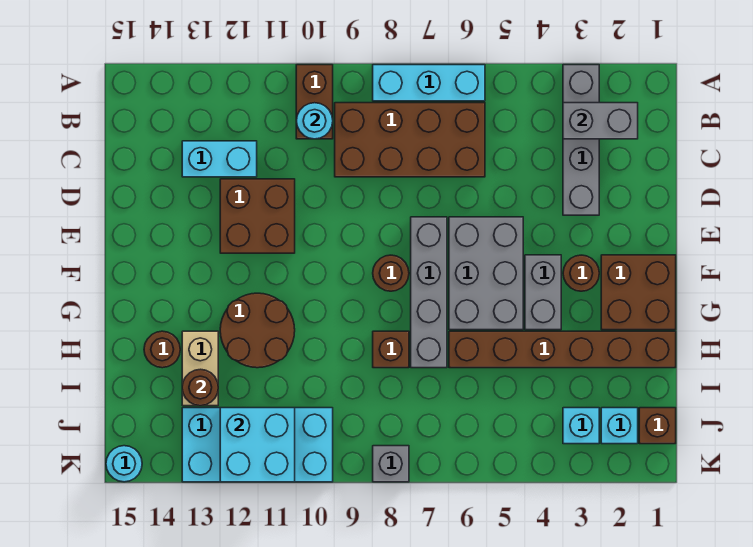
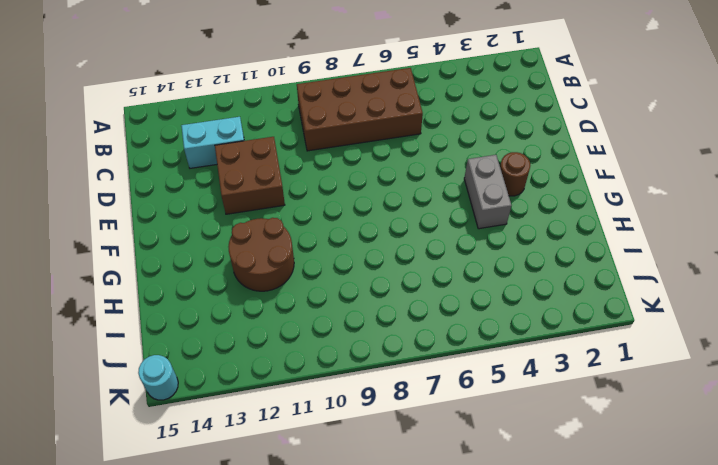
none -> grey brick A3:D3 level 1
none -> cyan brick A6:A8 level 1
none -> brown brick A10:B10 level 1

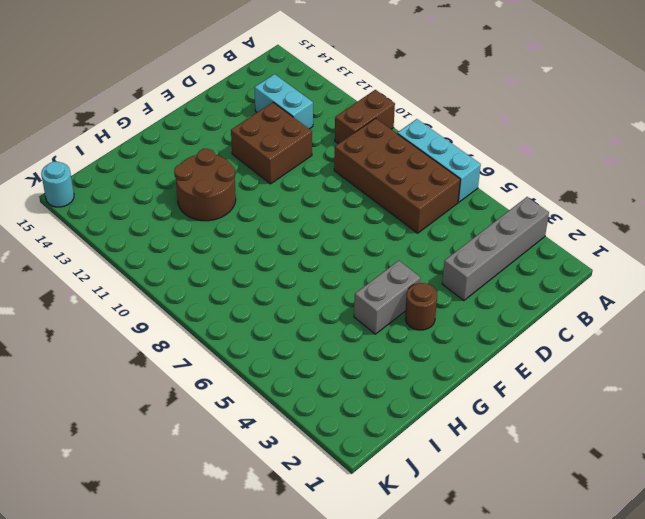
none -> grey brick E5:G6 level 1
none -> grey brick E7:H7 level 1
none -> brown brick F1:G2 level 1

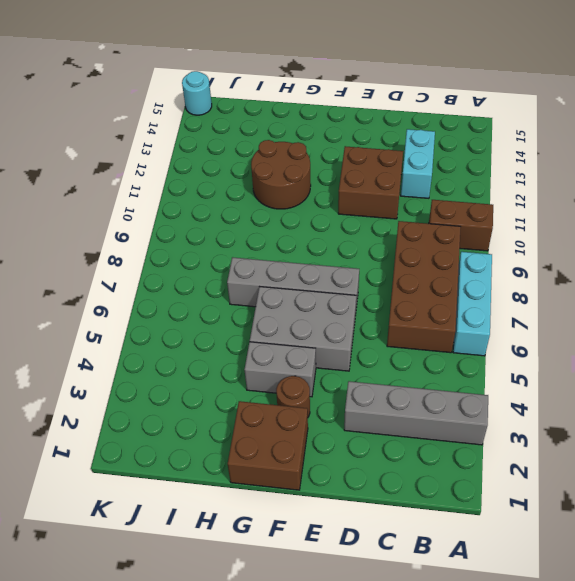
none -> brown round brick F8 level 1
none -> brown brick H1:H6 level 1
none -> brown brick H8 level 1

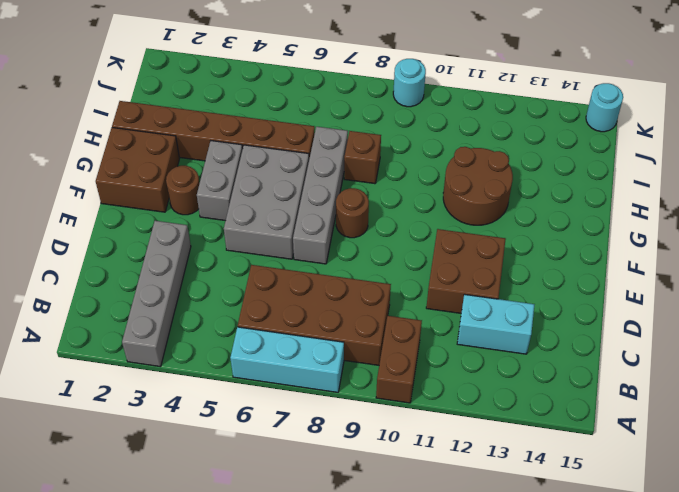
cyan round brick K9 level 1 -> cyan round brick B10 level 2
none -> tan brick H13:I13 level 1
none -> brown round brick H14 level 1
none -> brown brick J1 level 1

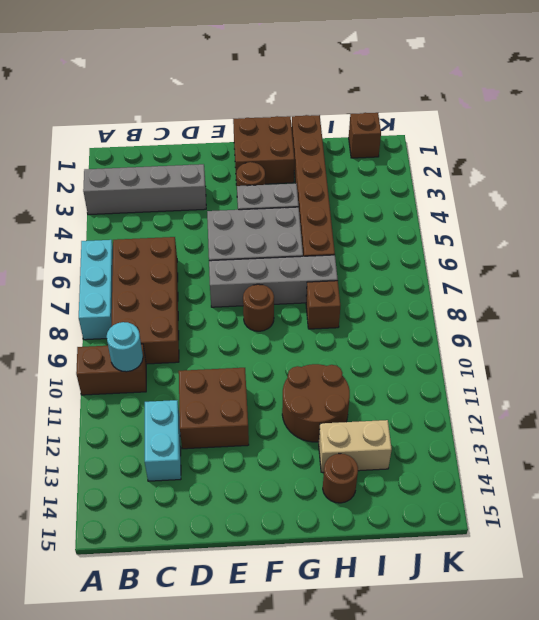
none -> cyan brick J2 level 1
none -> cyan brick J3 level 1
none -> cyan brick J10:K13 level 1

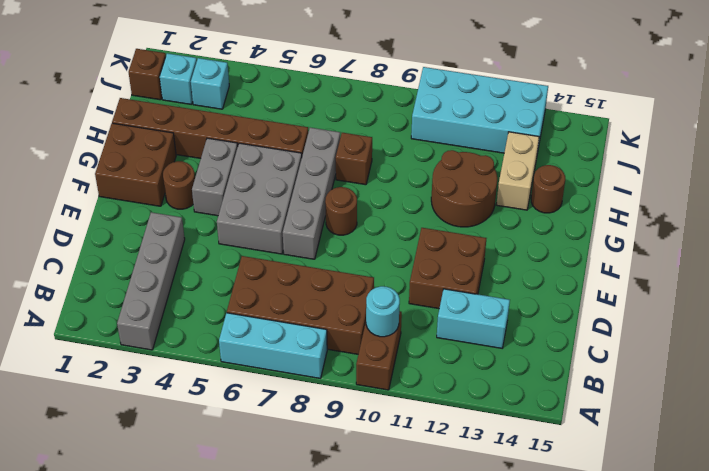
none -> grey brick K8 level 1
none -> cyan round brick K15 level 1
none -> grey brick B2:B3 level 2

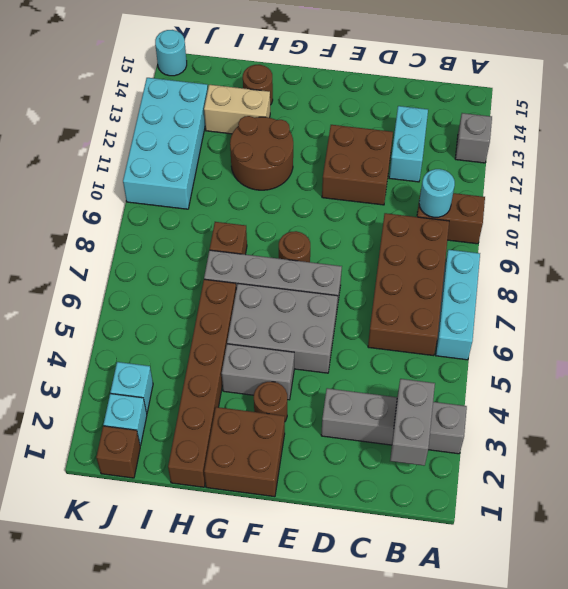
grey brick A13 level 1 -> grey brick K8 level 1
none -> brown round brick I13 level 2
none -> cyan brick J11:K12 level 2

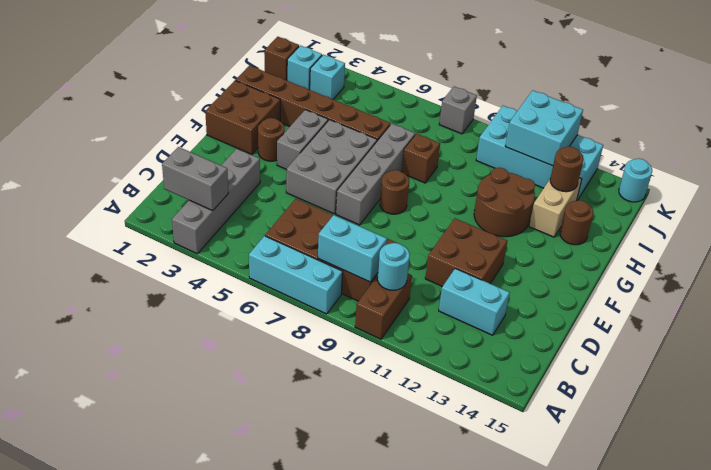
cyan brick B8:B9 level 2 -> none

